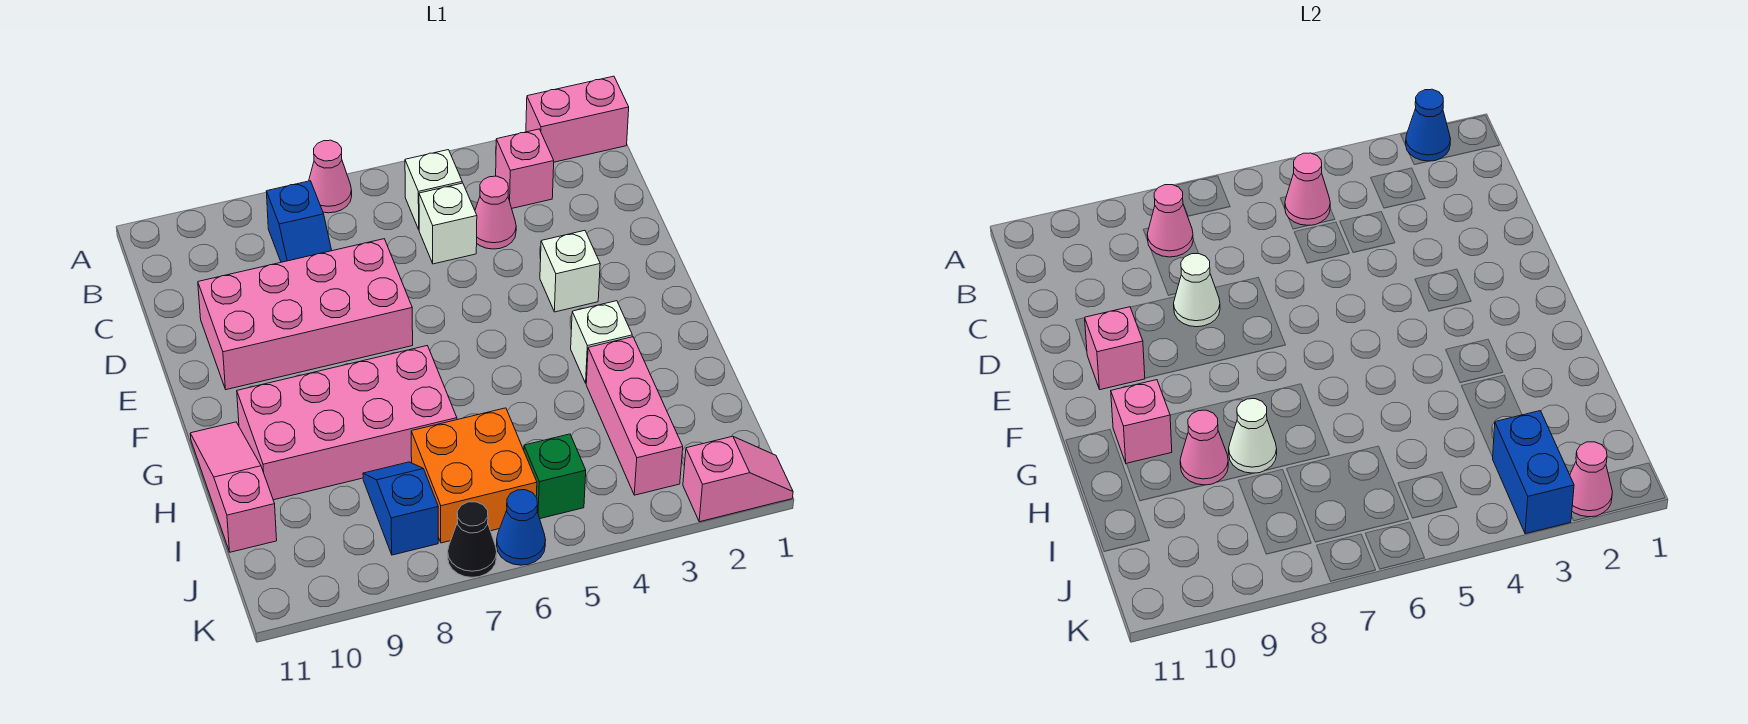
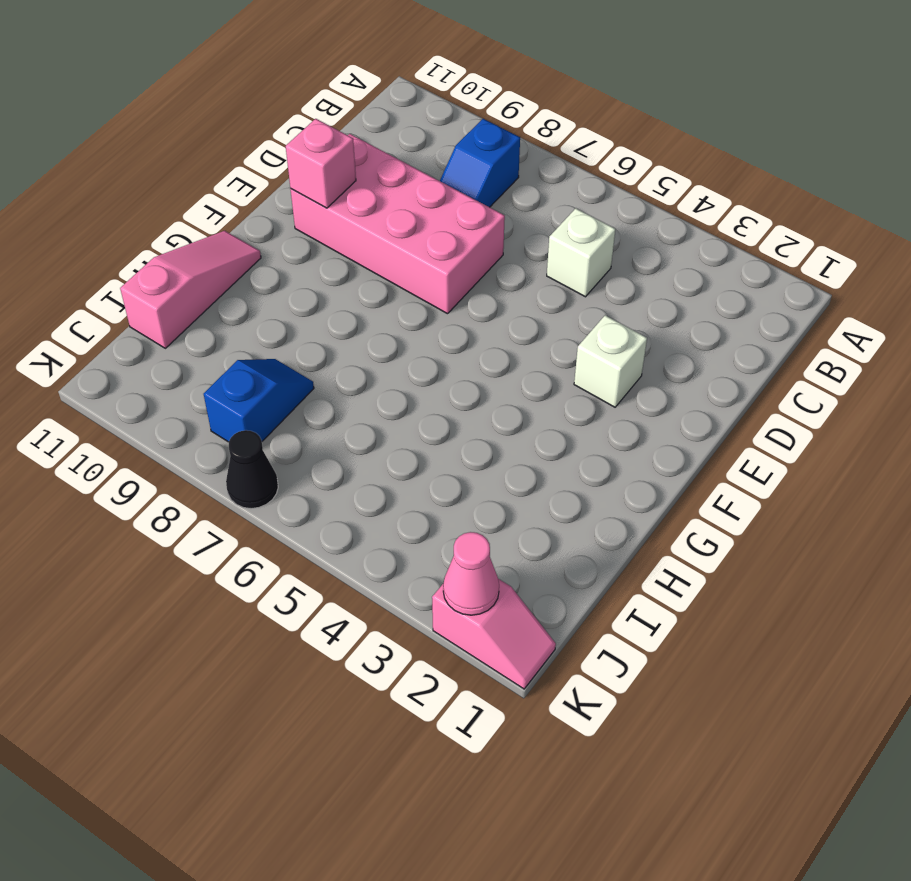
none -> pink brick A1:A2 level 1
none -> pink cone A7 level 1
none -> pink brick B3 level 1

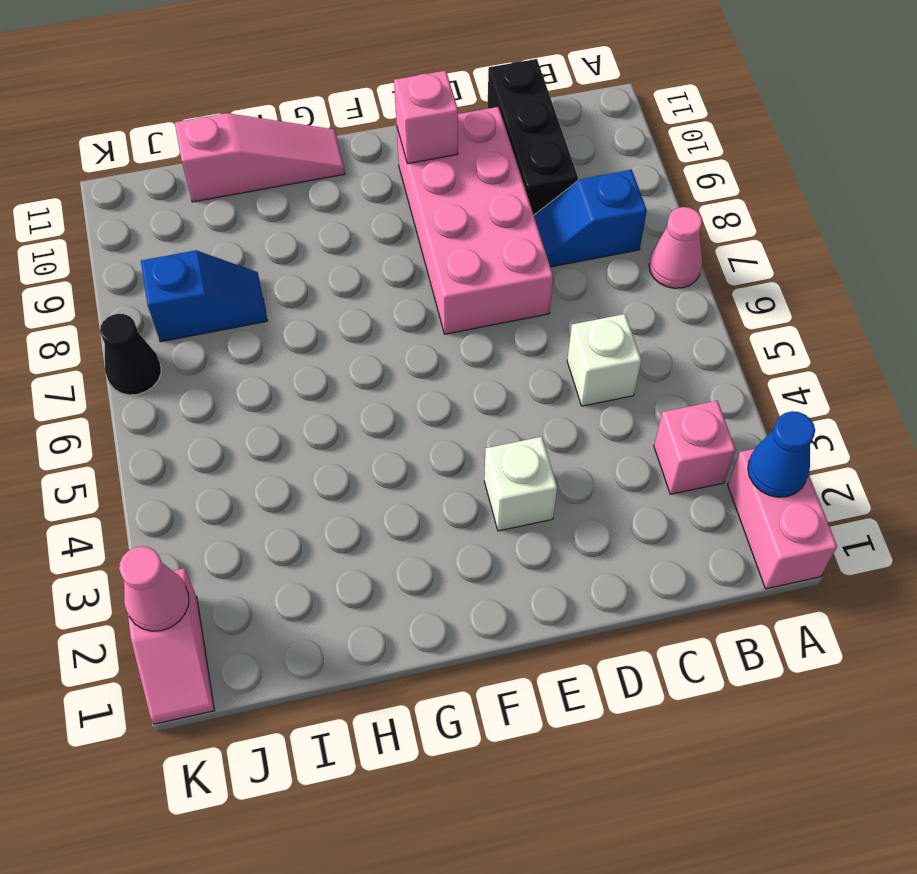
black brick C9:C11 level 1 -> none
none -> white brick B5 level 1
none -> pink cone C4 level 1
none -> white brick G3 level 1

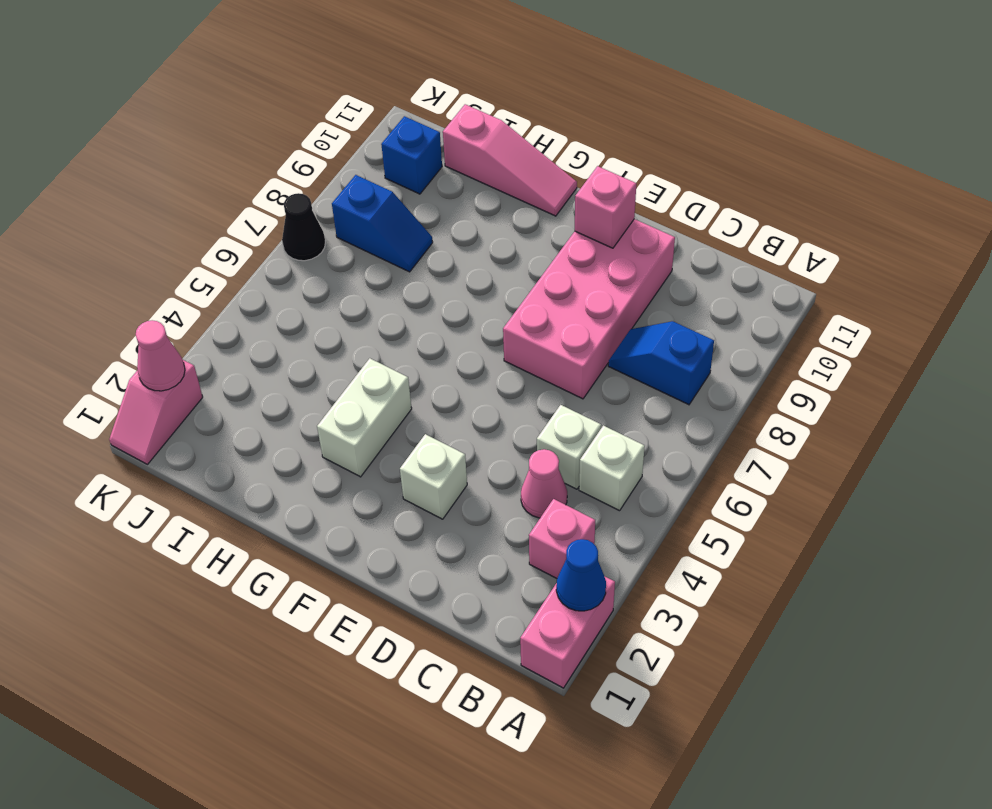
white brick G3:G4 level 1 -> white brick G3 level 1
blue brick J10 level 1 -> none
none -> pink cone A7 level 1
none -> pink brick G7:H10 level 1
none -> pink brick H3:J3 level 1

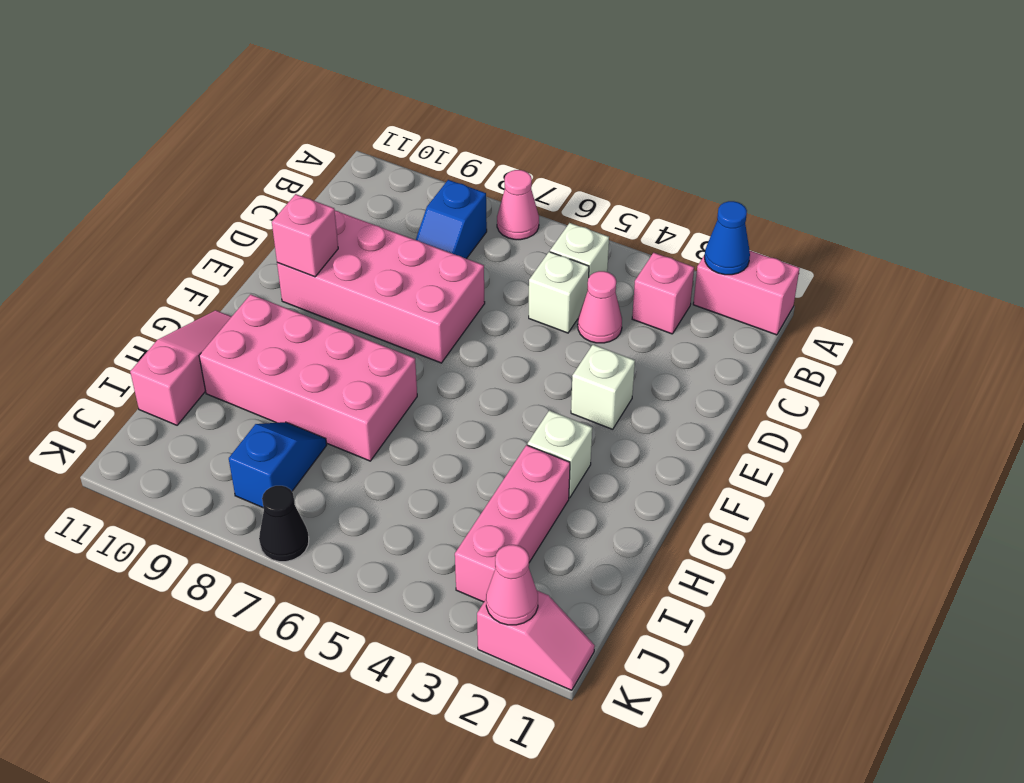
none -> orange brick I6:J7 level 1
none -> green brick J5 level 1
none -> blue cone K6 level 1

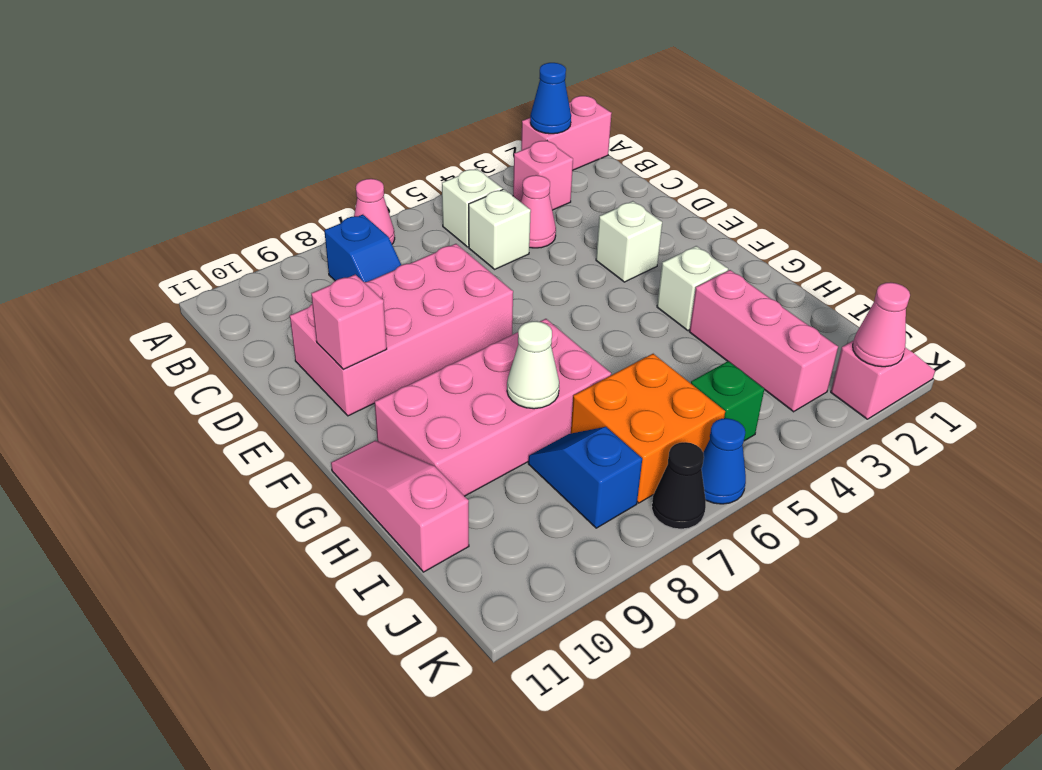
none -> pink cone B5 level 2
none -> pink cone B8 level 2
none -> white cone D8 level 2

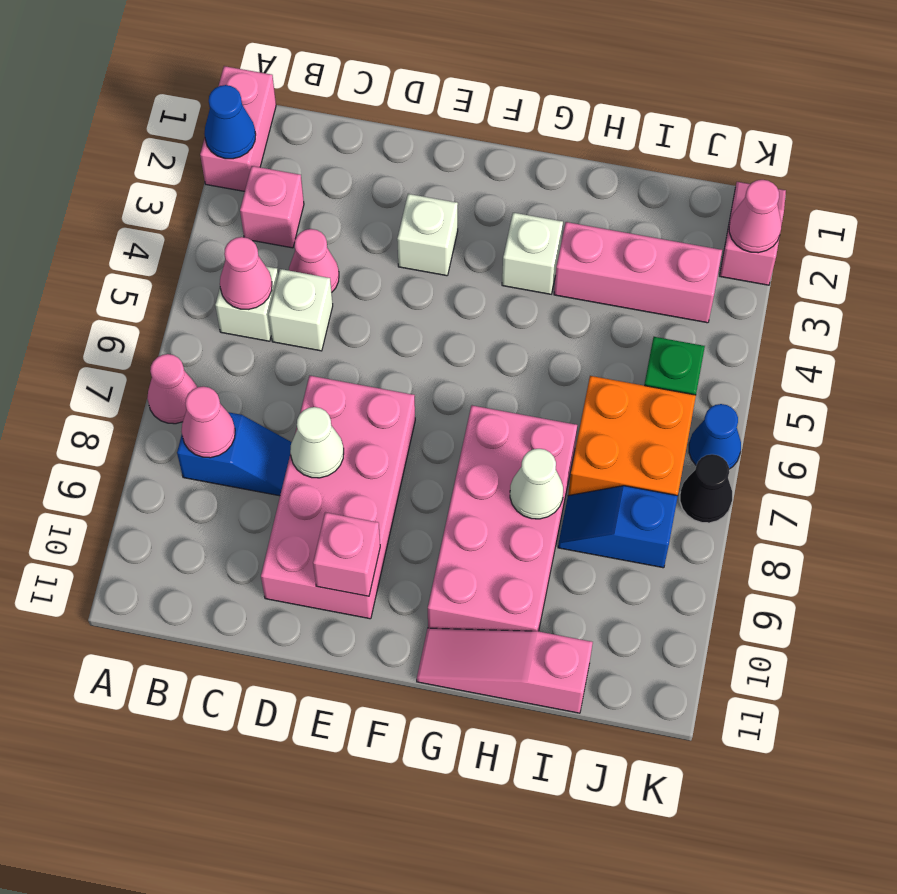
none -> pink brick G10 level 2
none -> pink cone H9 level 2
none -> blue brick J3:K3 level 2

